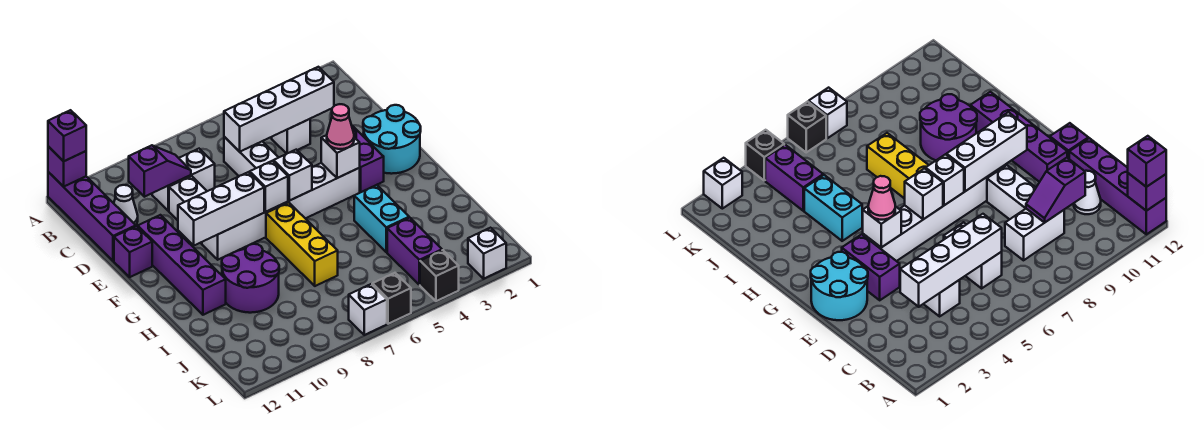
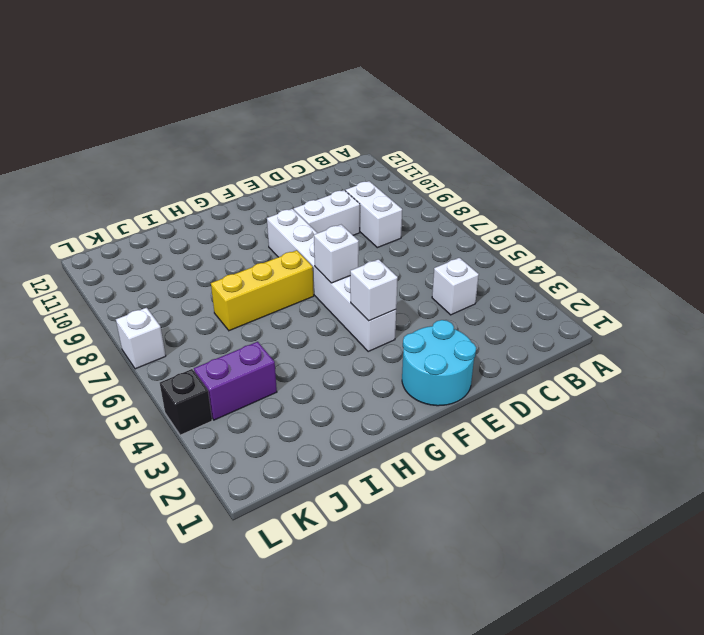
none -> purple brick A12:D12 level 1
none -> white brick C6:D6 level 1
none -> white cone C11 level 1

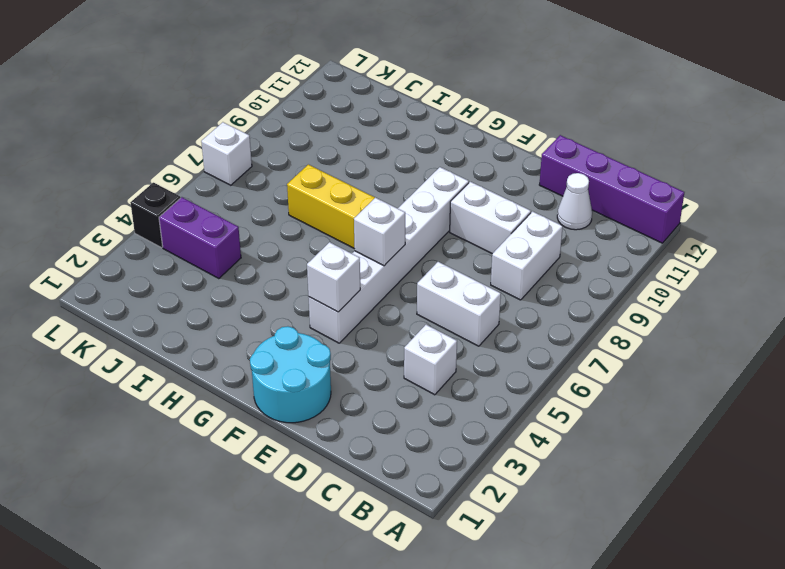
none -> purple brick E3:F3 level 1
none -> purple brick E11:H11 level 1
none -> purple brick E12 level 1

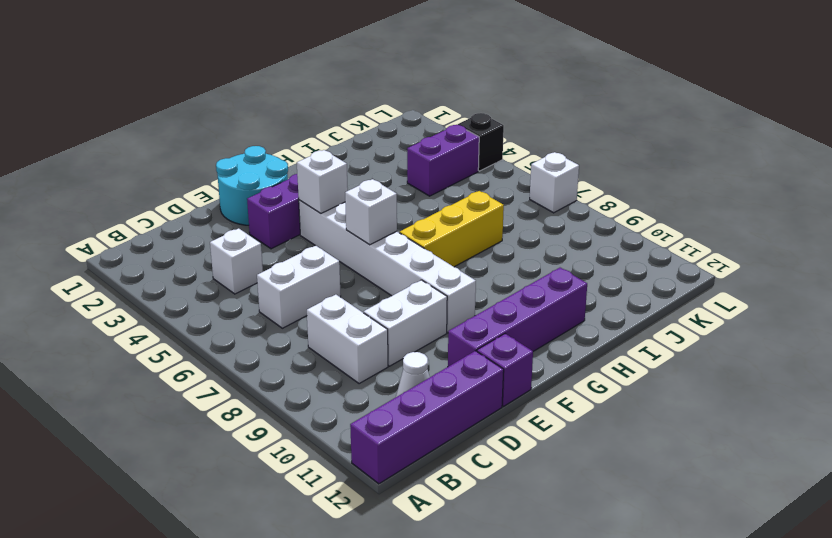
none -> cyan brick H4:I4 level 1
none -> purple round brick H9:I10 level 1
none -> white brick L2 level 1

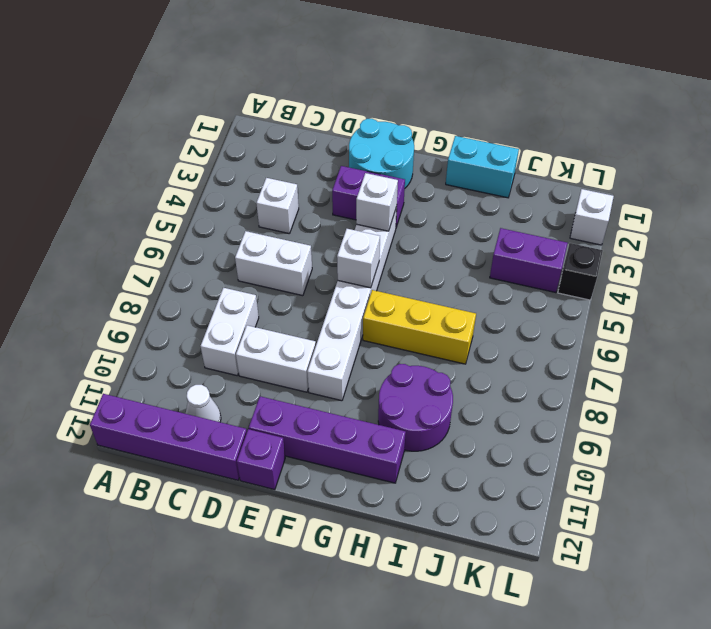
cyan brick H1:I1 level 1 -> cyan brick H4:I4 level 1
none -> black brick L6 level 1
none -> white brick L7 level 1
none -> purple brick A12 level 2

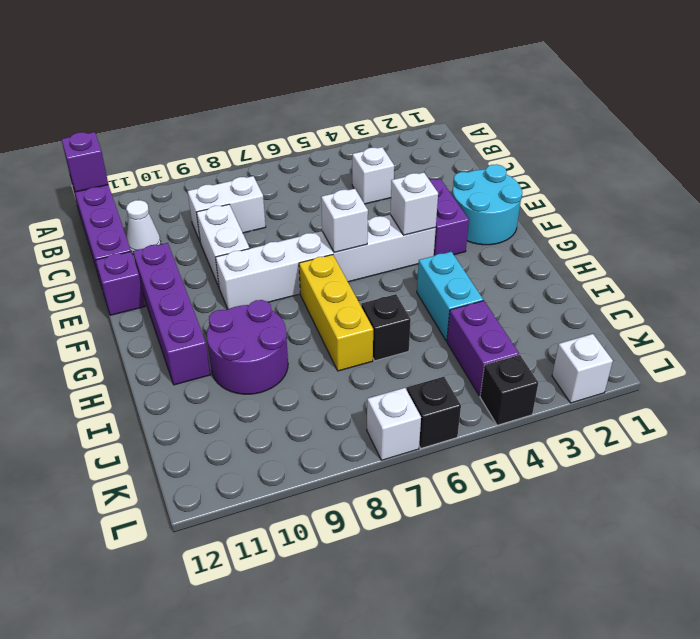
black brick I6 level 1 -> none
none -> white brick C6:D6 level 1
none -> white brick C3:C6 level 2
none -> purple slope C9:C10 level 2 top 10

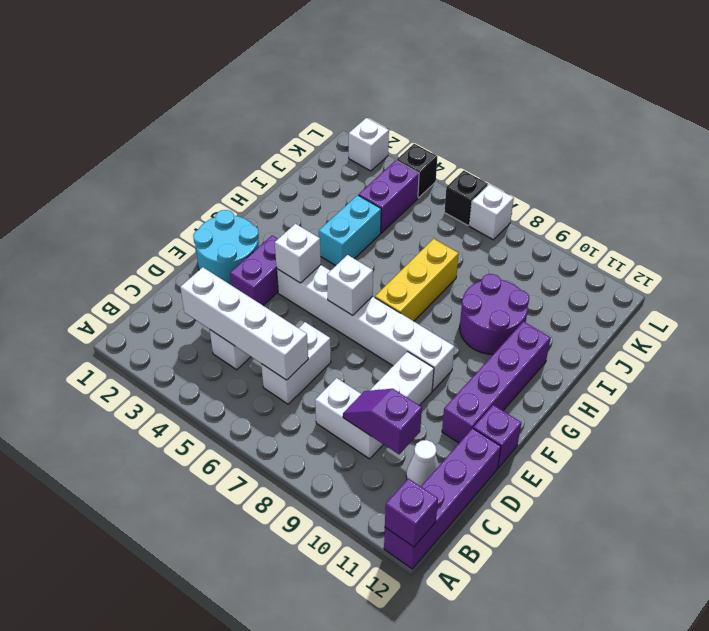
none -> white brick F7 level 2
none -> white brick F8:F10 level 2
none -> purple brick A12 level 3

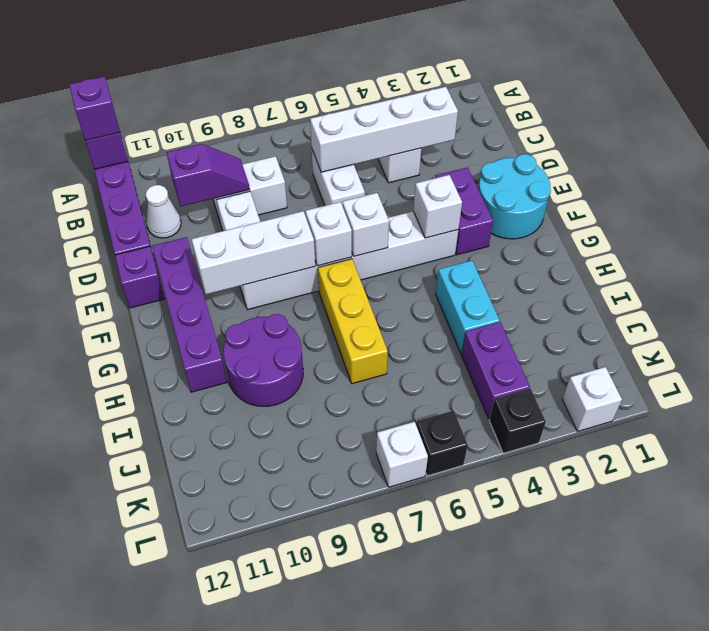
none -> pink cone F4 level 3

